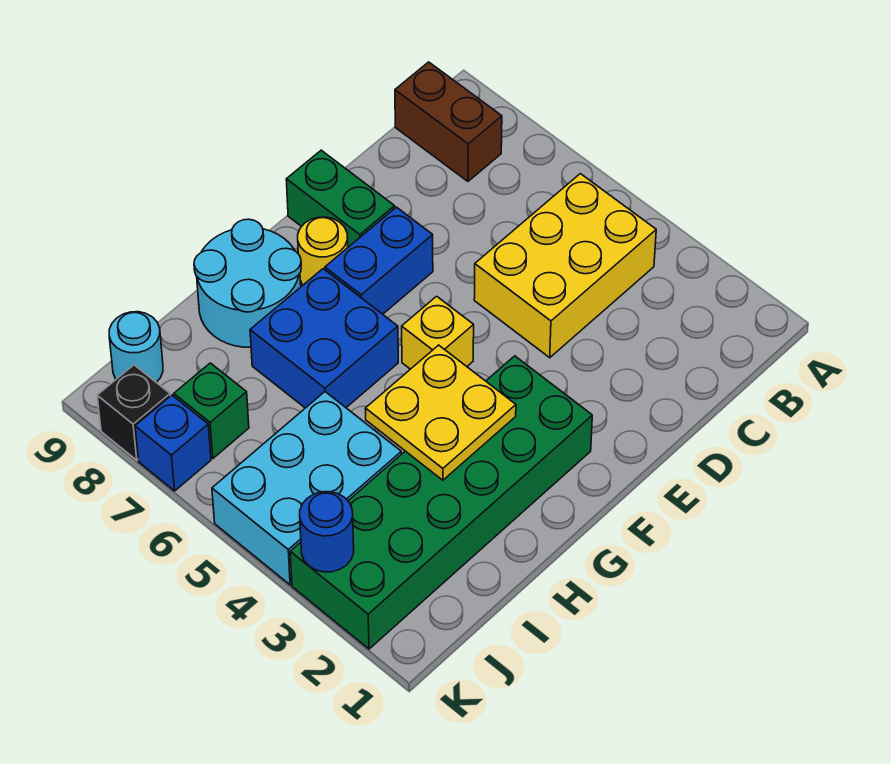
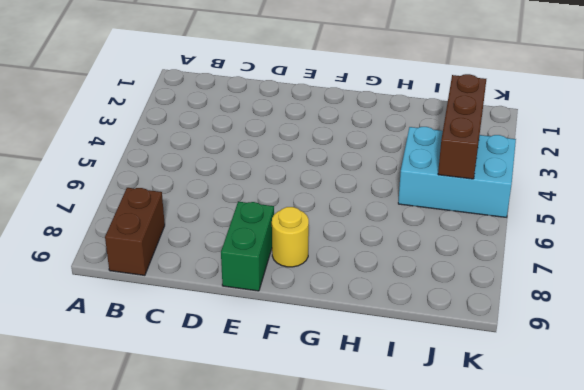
brown brick J3:J5 level 2 -> none
none -> yellow brick B4:D5 level 1
none -> blue brick E7:F7 level 1
none -> green brick F2:K3 level 1

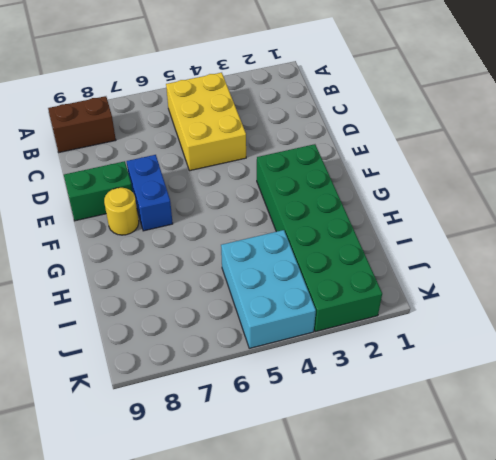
none -> yellow brick F5 level 1
none -> blue brick G6:H7 level 1
none -> cyan round brick G8:H9 level 1

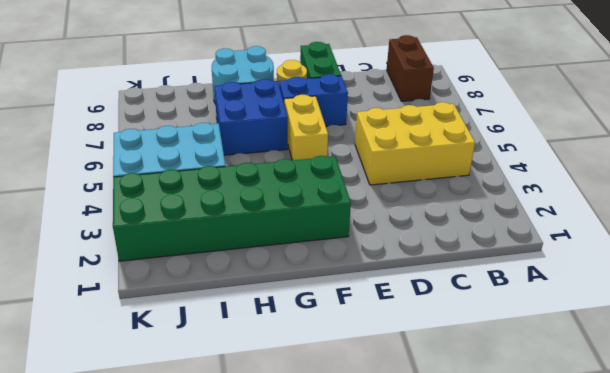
yellow brick F5:F6 level 1 -> yellow brick F5 level 1
none -> green brick J7 level 1
none -> cyan round brick J9 level 1
none -> blue brick K7 level 1

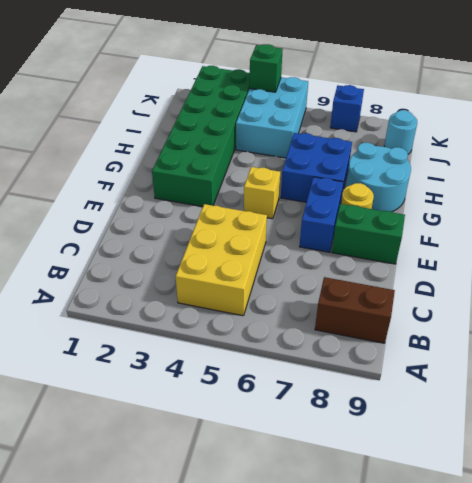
green brick K4 level 2 -> green brick J7 level 1
none -> black brick K8 level 1
none -> yellow plate G3:H4 level 2
none -> blue round brick K3 level 2

